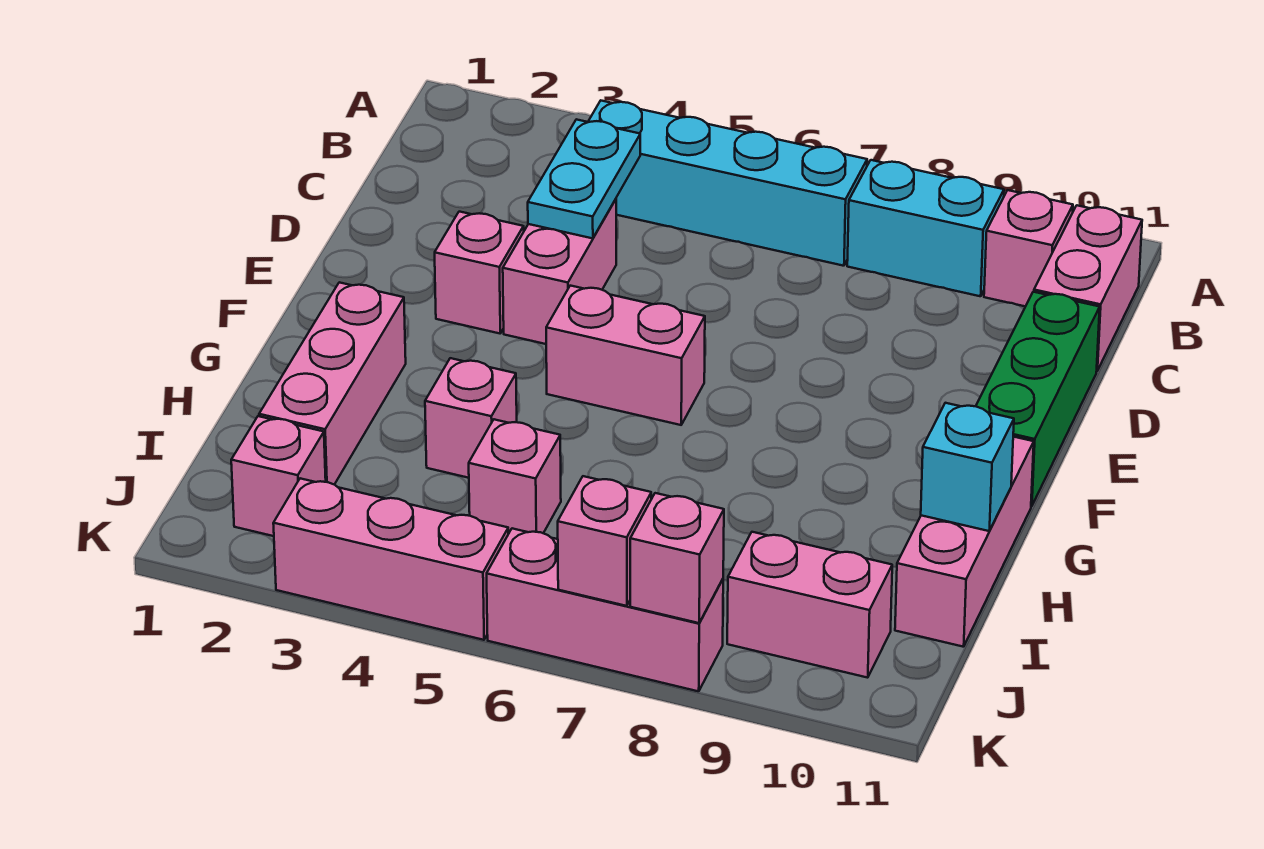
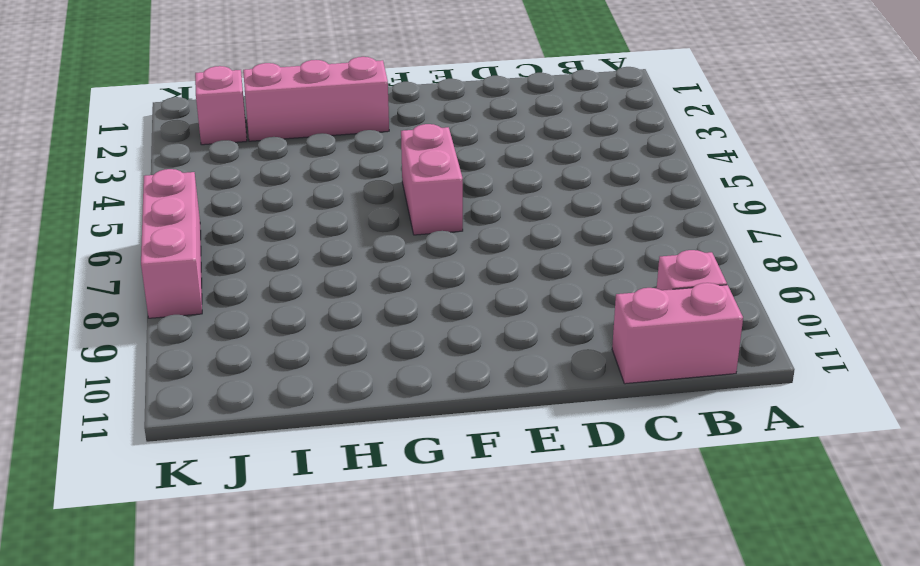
none -> cyan brick B4:B7 level 1
none -> cyan brick B8:B9 level 1
none -> pink brick D4:E4 level 1

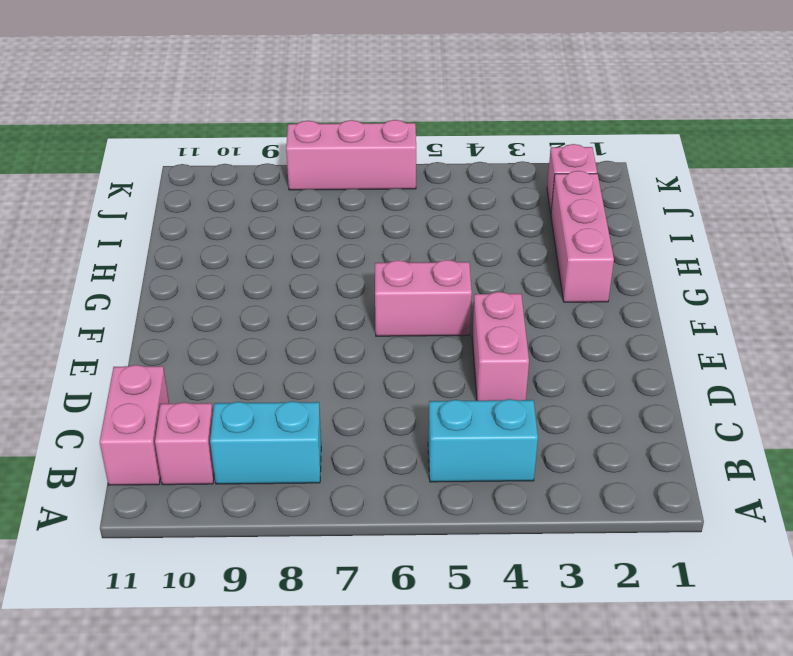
cyan brick B4:B5 level 1 -> cyan brick B4:B7 level 1
none -> green brick D11:F11 level 1
none -> pink brick E3 level 1
none -> pink brick G11:I11 level 1

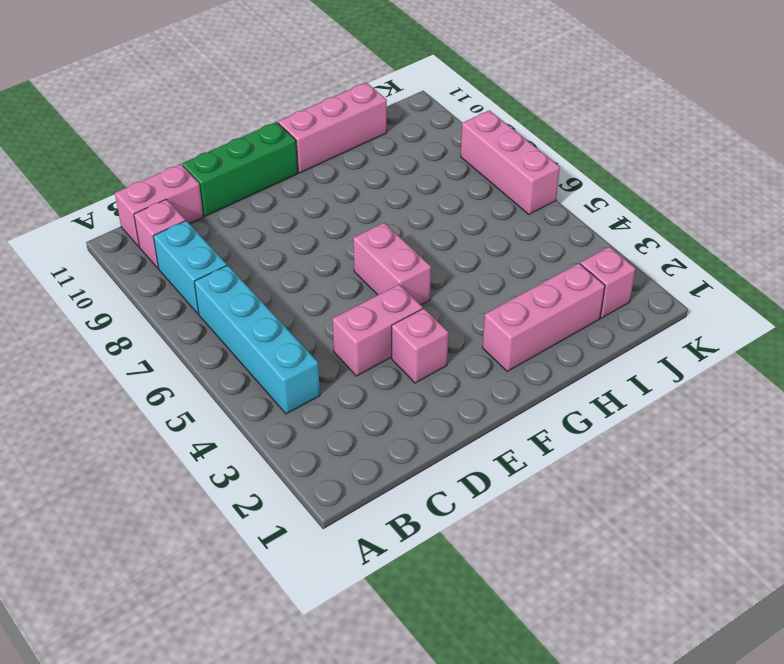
none -> pink brick H4 level 1
none -> pink brick I5 level 1
none -> pink brick J9:J10 level 1

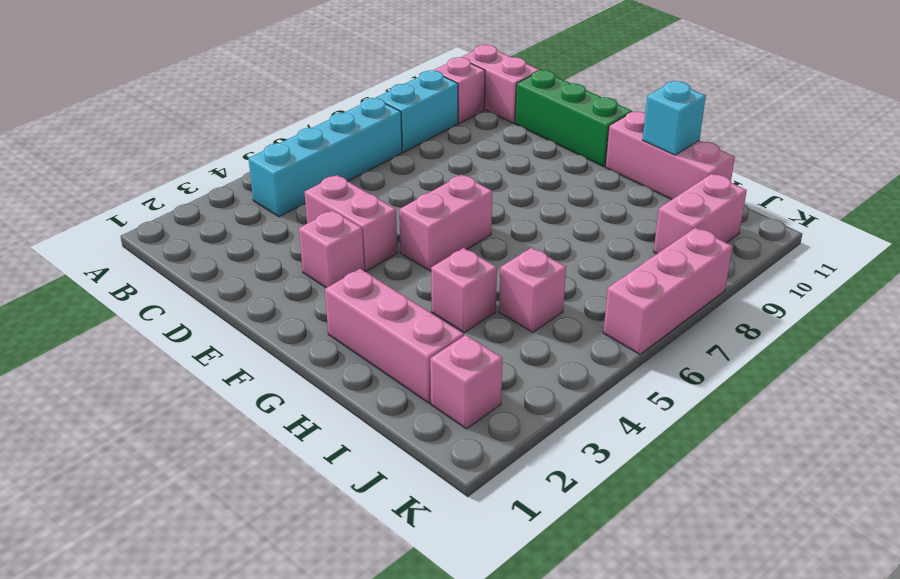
none -> pink brick K3:K5 level 1
none -> cyan plate C4:D4 level 2
none -> pink brick K7 level 2

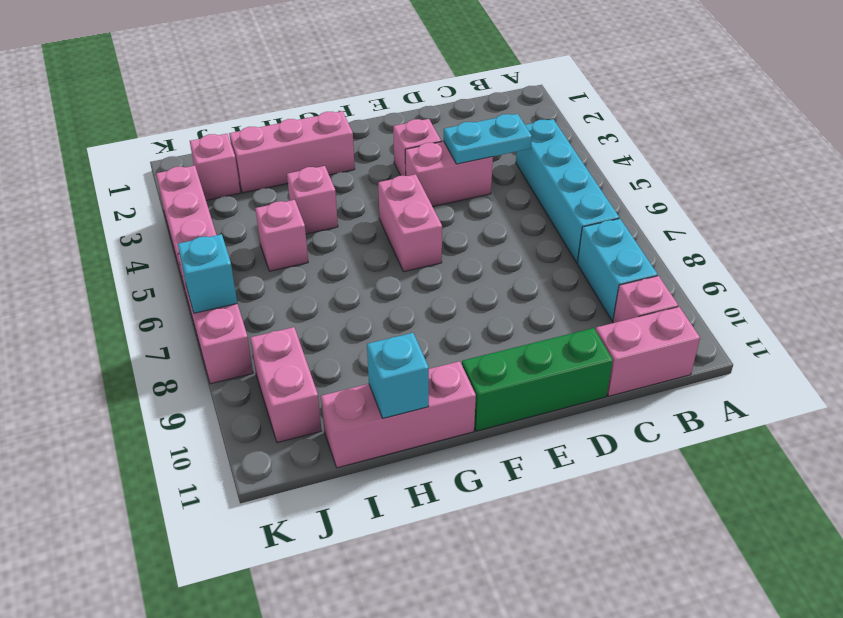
cyan brick K7 level 2 -> pink brick K7 level 2
none -> pink brick K8 level 2

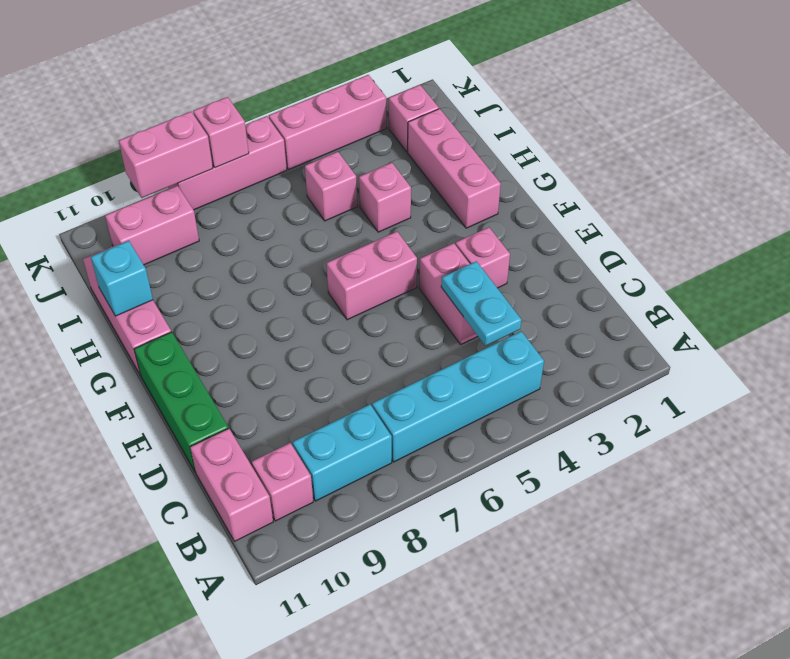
pink brick K8:K9 level 2 -> pink brick K8 level 2

